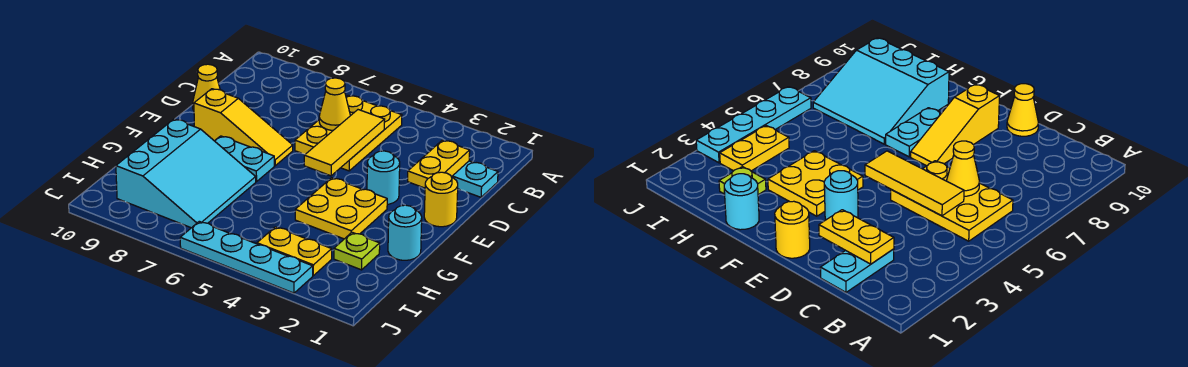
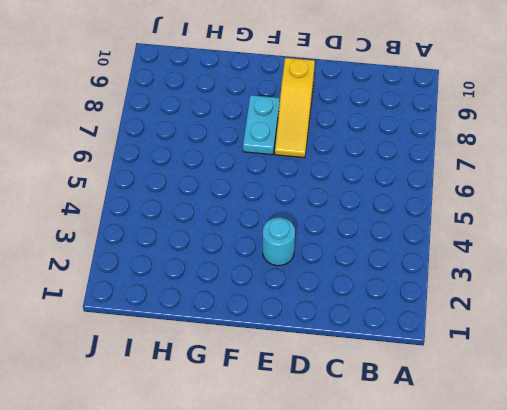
none -> yellow plate B5:D6 level 1
none -> cyan plate C1:C2 level 1
none -> yellow cone D10 level 1

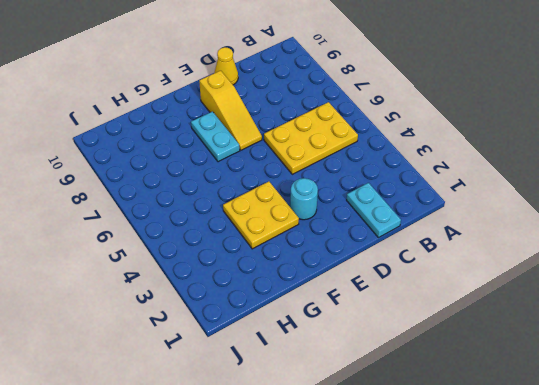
none -> yellow round brick E1 level 1
none -> cyan round brick G1 level 1
none -> cyan slope G7:I9 level 1 top 9

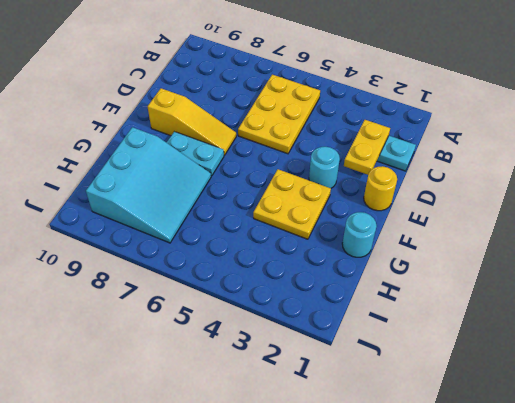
none -> yellow cone D10 level 1
none -> lime plate H2 level 1
none -> yellow plate I3:I4 level 1

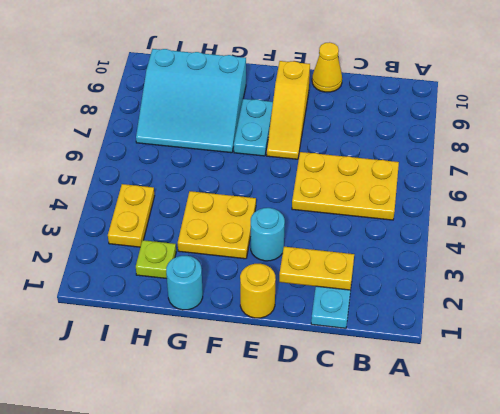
none -> cyan plate J3:J6 level 1
none -> yellow tile C5:E5 level 2
none -> yellow cone C6 level 2

